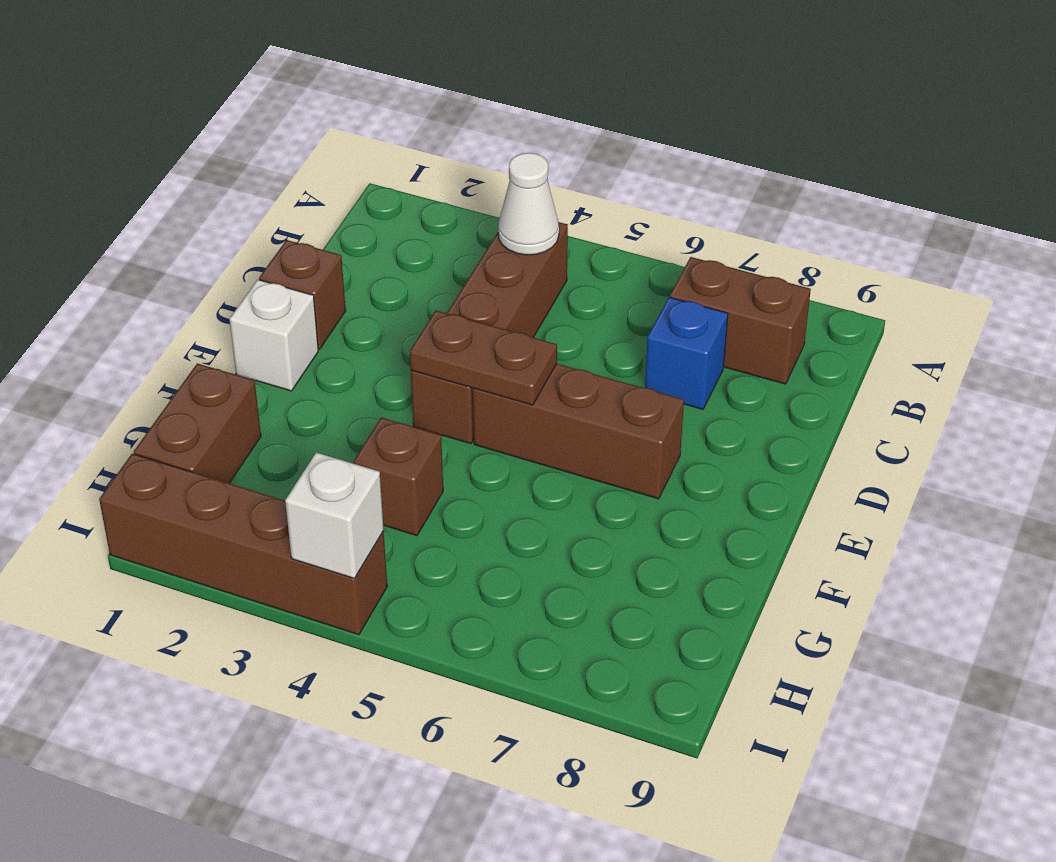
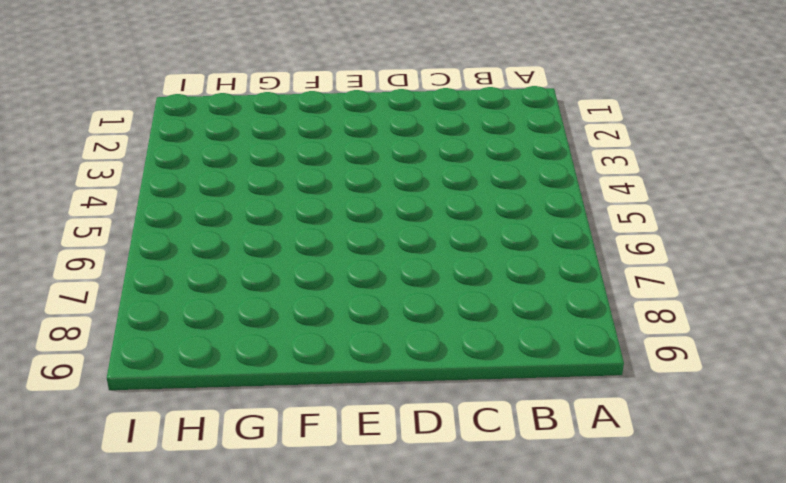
none -> brown brick B4:E4 level 1
none -> brown brick B7:B8 level 1
none -> blue brick C7 level 1

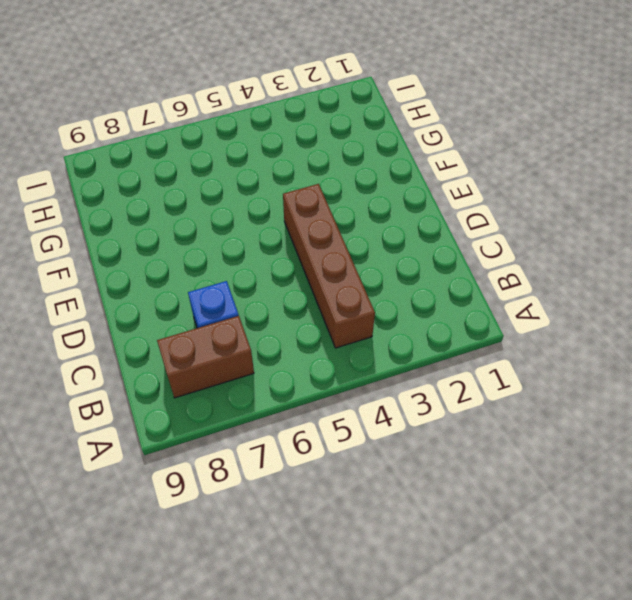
none -> brown brick D1 level 1
none -> white brick E1 level 1
none -> brown brick E5:E7 level 1

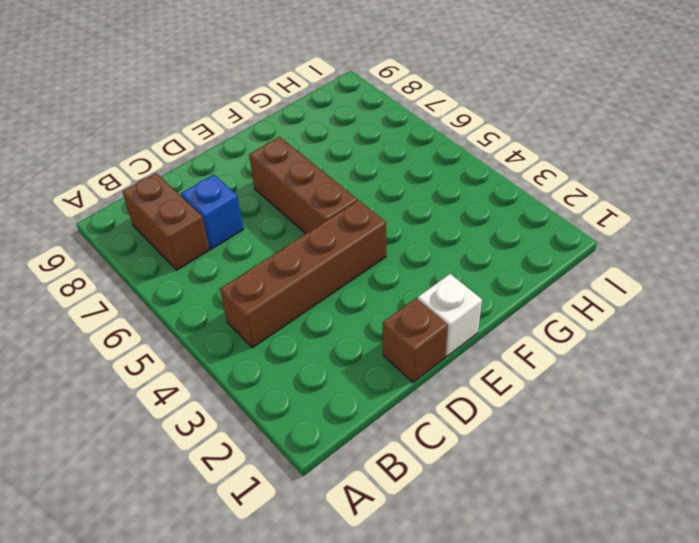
none -> brown brick G1:H1 level 1
none -> brown brick G4 level 1
none -> brown brick I1:I4 level 1

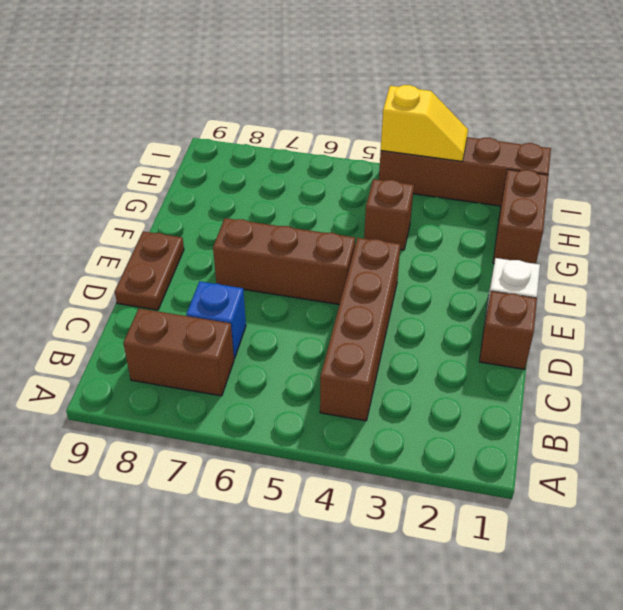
brown plate D9:E9 level 1 -> brown plate E4:E5 level 2
yellow slope I3:I4 level 2 top 4 -> white brick I4 level 2
none -> white cone B4 level 2

